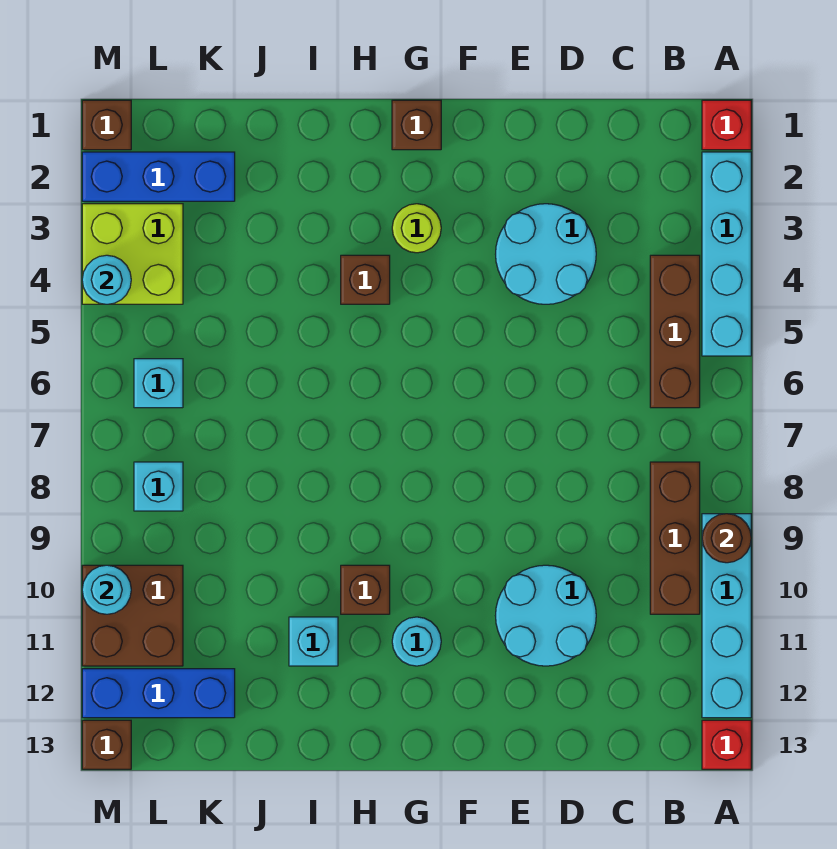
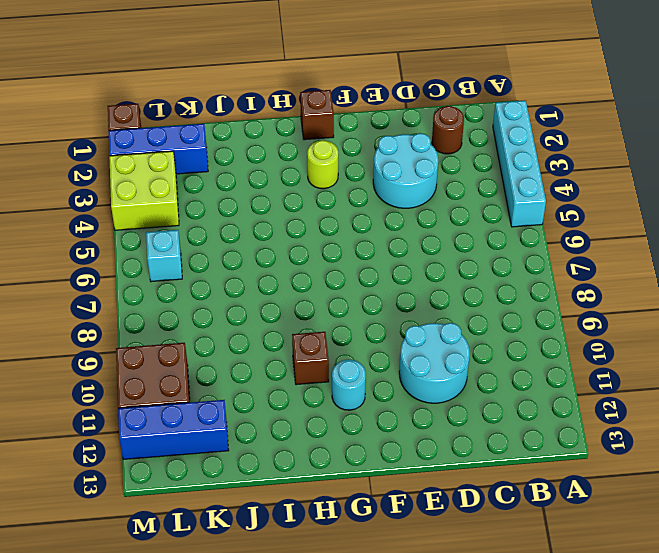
brown round brick C2 level 1 -> brown round brick A9 level 2
none -> red brick A1 level 1
none -> cyan brick A9:A12 level 1
none -> red brick A13 level 1

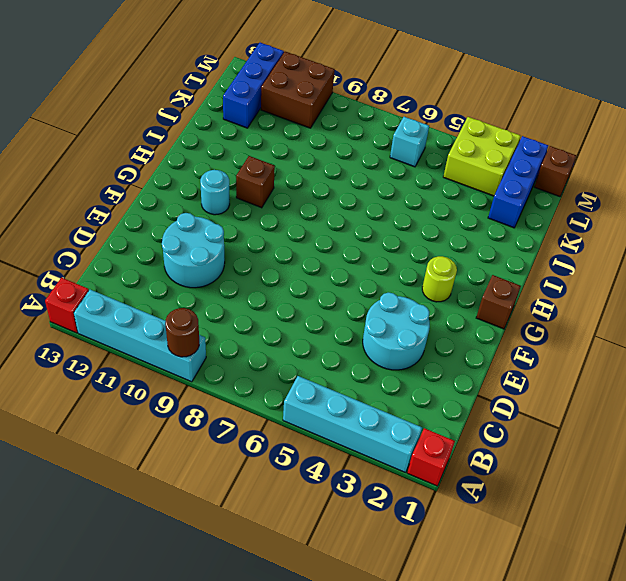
none -> brown brick B4:B6 level 1
none -> brown brick B8:B10 level 1
none -> brown brick H4 level 1

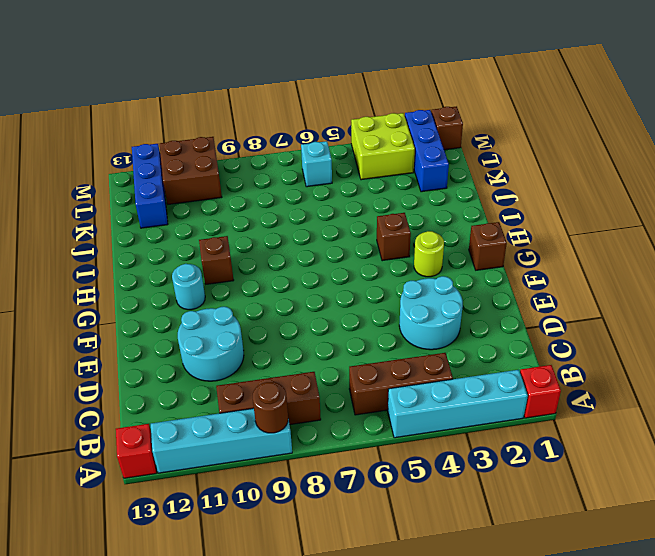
none -> cyan brick I11 level 1
none -> cyan brick L8 level 1
none -> brown brick M13 level 1

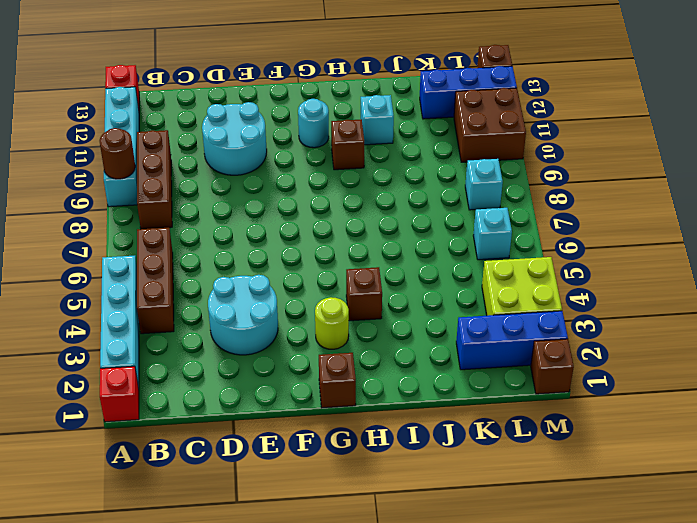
none -> cyan round brick M4 level 2
none -> cyan round brick M10 level 2

